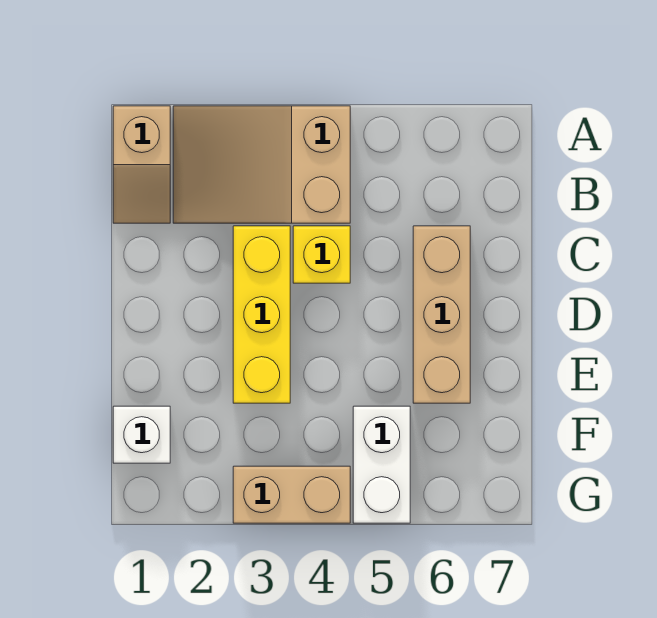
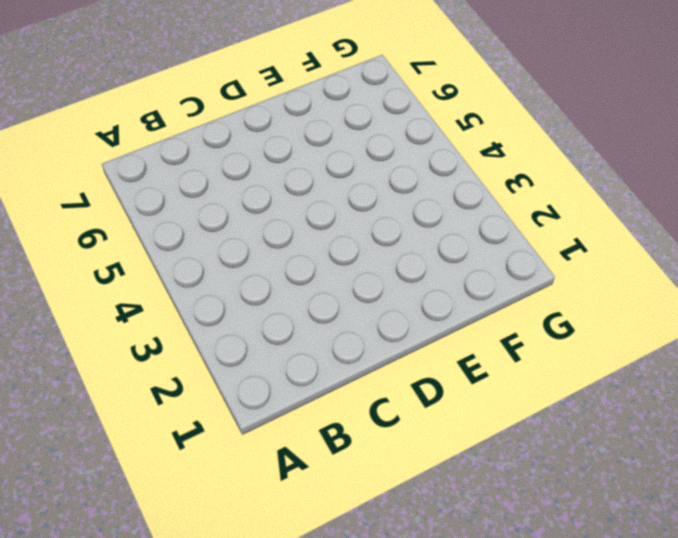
none -> tan slope A1:B1 level 1 top A
none -> tan slope A2:B4 level 1 top 4

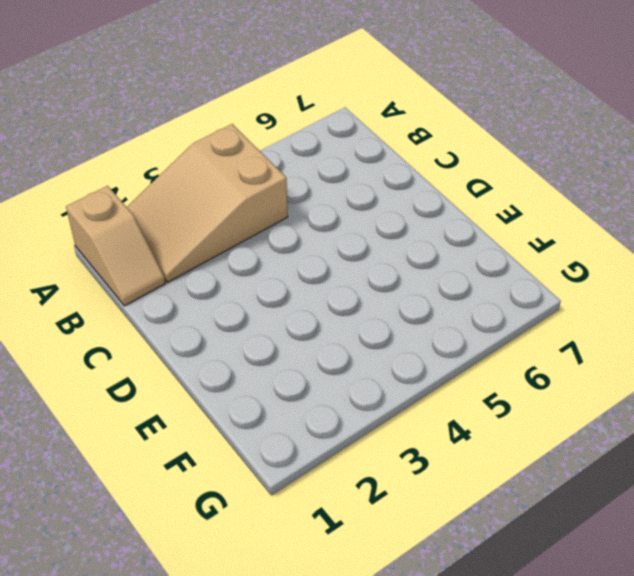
none -> yellow brick C3:E3 level 1
none -> yellow brick C4 level 1

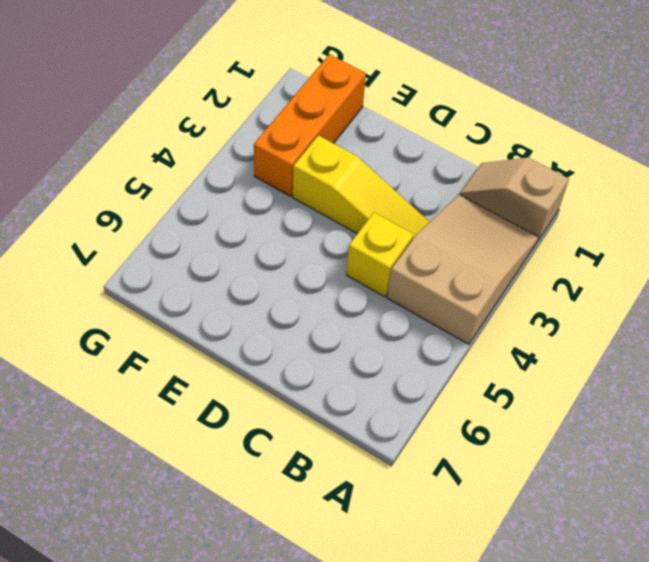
yellow slope C3:E3 level 1 top E -> yellow brick C3:E3 level 1
orange brick F1:F3 level 1 -> white brick F1 level 1
none -> tan brick C6:E6 level 1
none -> white brick F5:G5 level 1

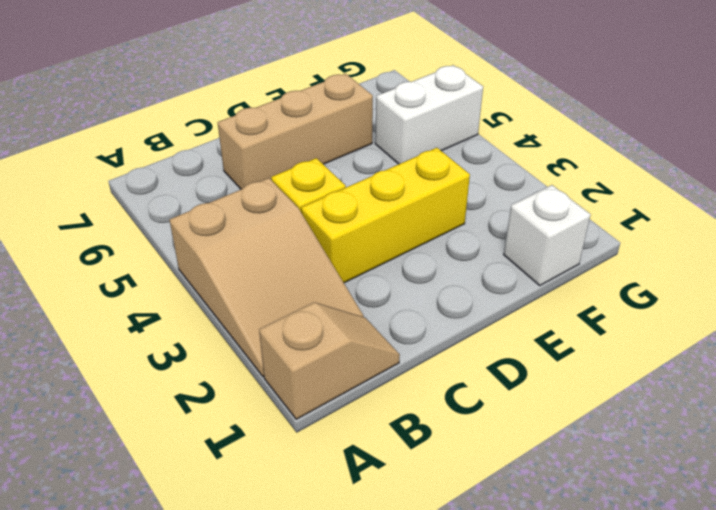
none -> tan brick G3:G4 level 1

